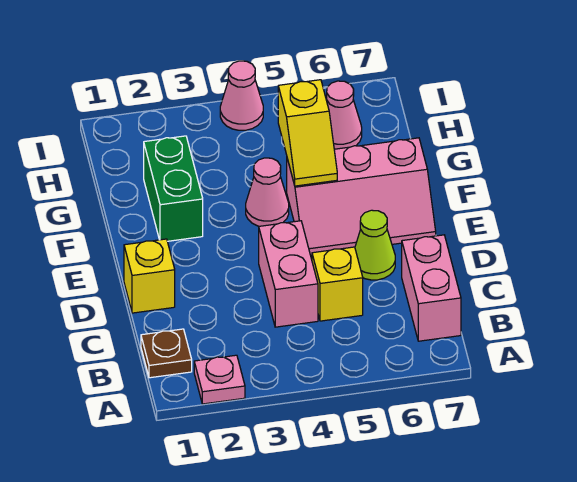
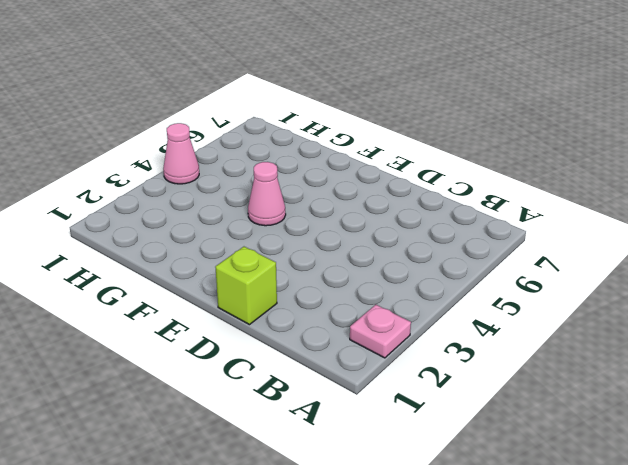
lime brick D1 level 1 -> yellow brick D1 level 1
none -> brown plate B1 level 1
none -> pink brick B7:C7 level 1
none -> pink brick C4:D4 level 1

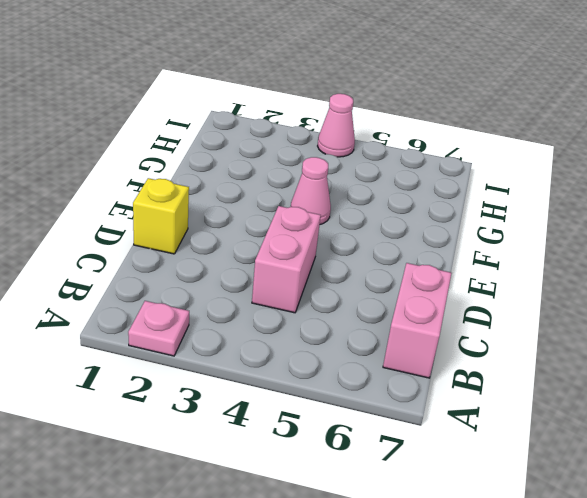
none -> brown plate B1 level 1
none -> yellow brick C5 level 1
none -> lime cone D6 level 1

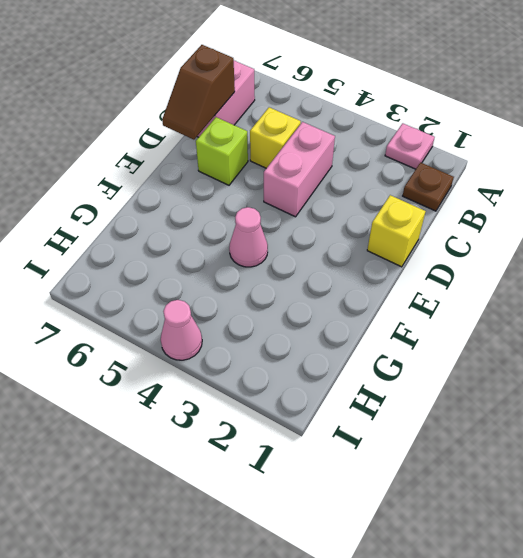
brown slope C7:D7 level 2 top C -> none
lime brick D6 level 1 -> lime cone D6 level 1
none -> pink slope E5:F7 level 1 top F
none -> green brick F2:G2 level 1
none -> pink cone H6 level 1

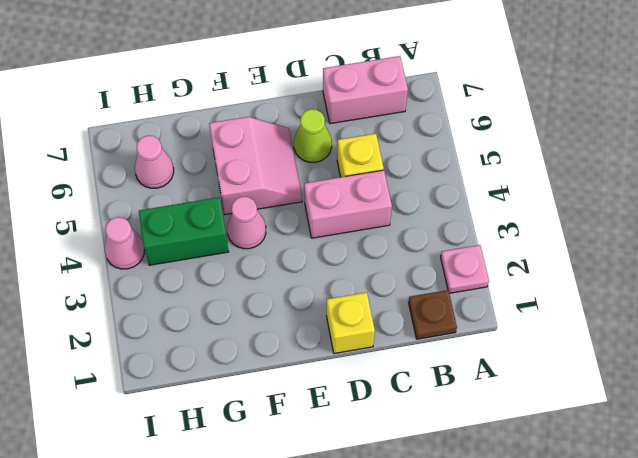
pink slope E5:F6 level 1 top F -> pink slope E5:F7 level 1 top F
green brick G4:H4 level 1 -> green brick F2:G2 level 1
none -> yellow slope F5:G5 level 2 top G

